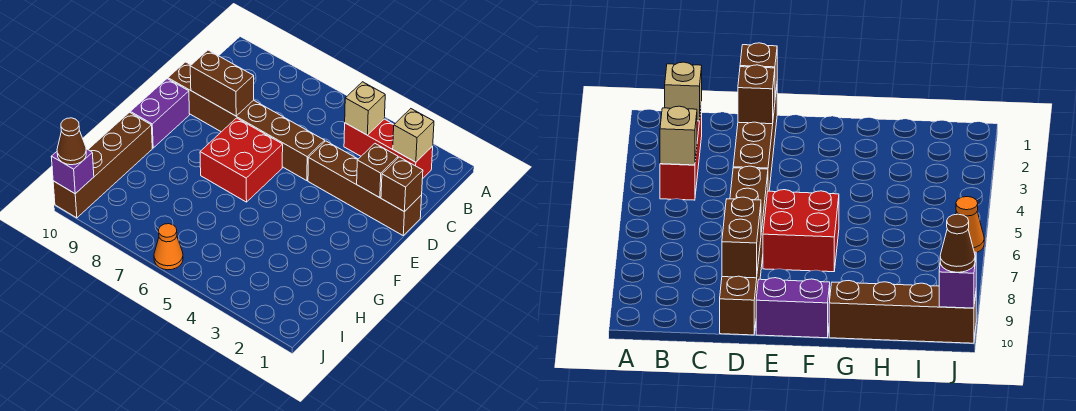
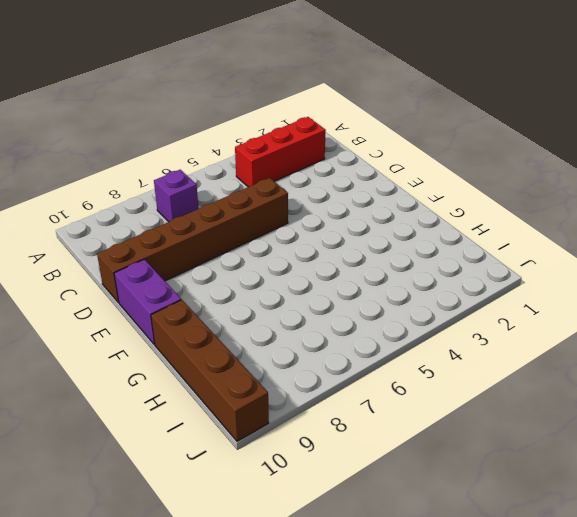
purple brick B7 level 1 -> purple brick J10 level 2
none -> brown brick D1:D4 level 1
none -> red brick E6:F7 level 1
none -> orange cone J6 level 1

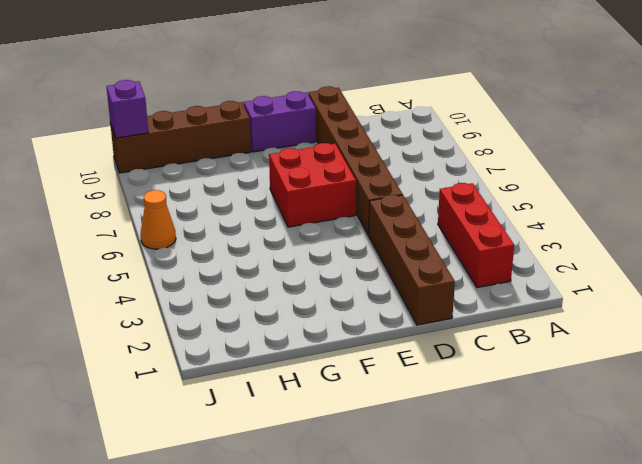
none -> tan brick B2 level 2
none -> tan brick B4 level 2
none -> brown brick D1 level 2

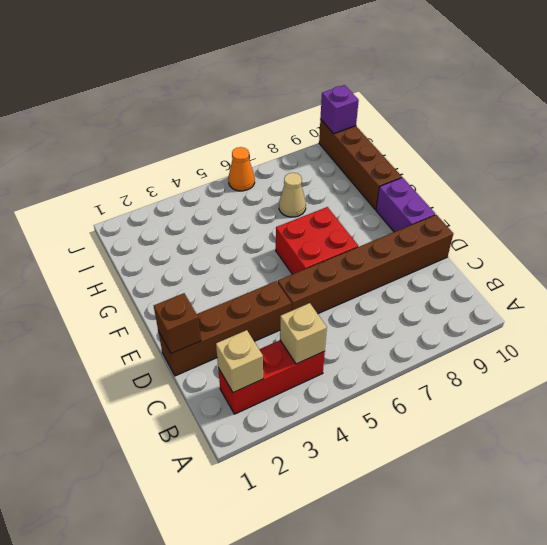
tan cone H7 level 1 -> none
none -> brown brick D2 level 2
none -> brown brick D8:D9 level 2
none -> brown cone J10 level 3

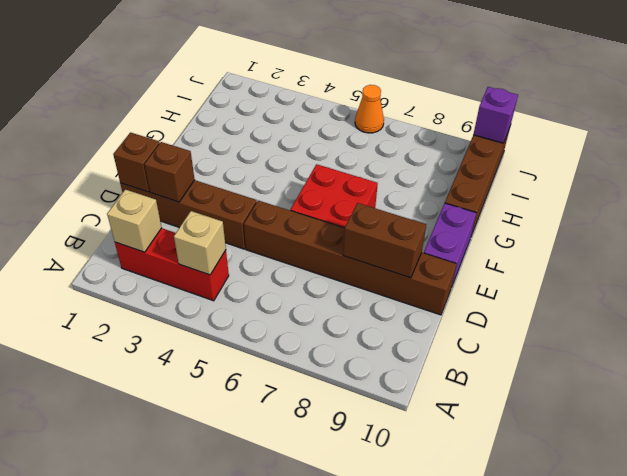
none -> brown cone J10 level 3

